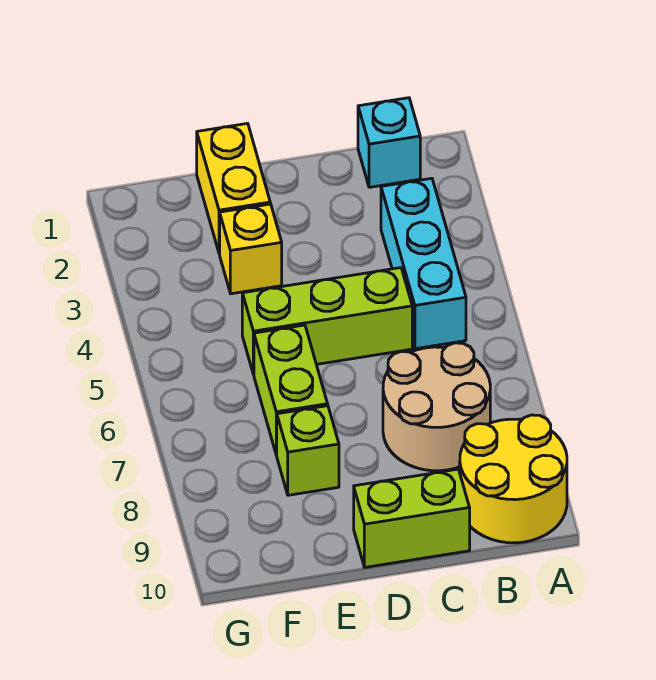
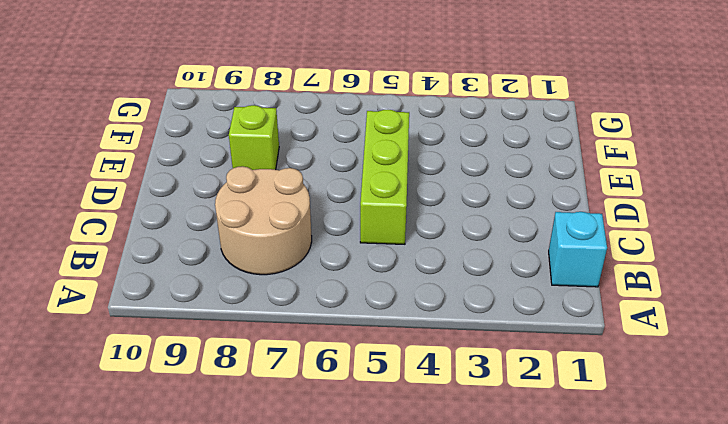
none -> yellow round brick A9:B10 level 1
none -> cyan brick B3:B5 level 1

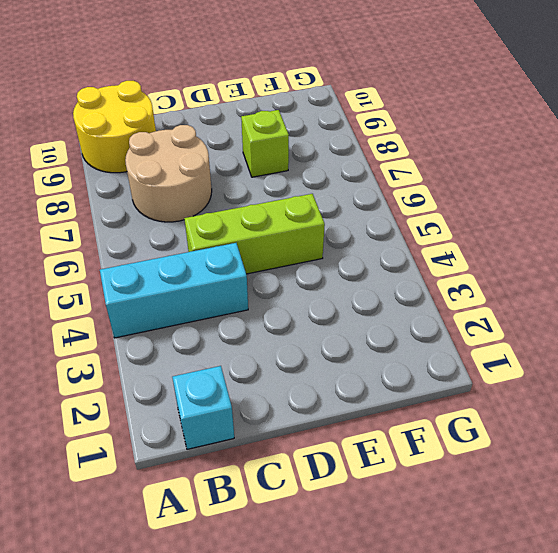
cyan brick A4:C4 level 1 -> cyan brick B3:B5 level 1
none -> lime brick C10:D10 level 1
none -> yellow brick E1:E2 level 1

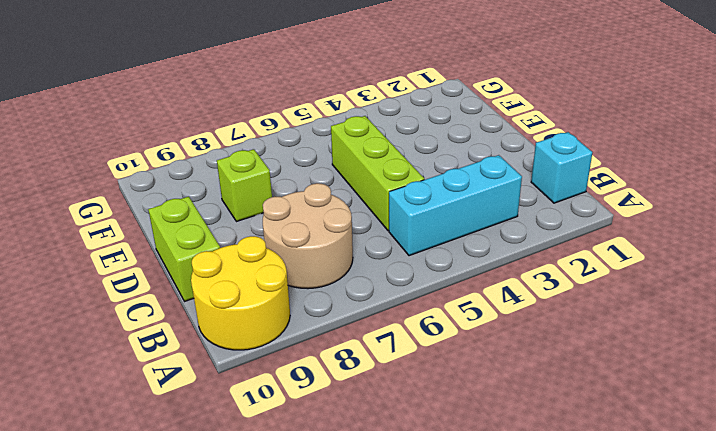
none -> yellow brick E1:E2 level 1
none -> yellow brick E3 level 1

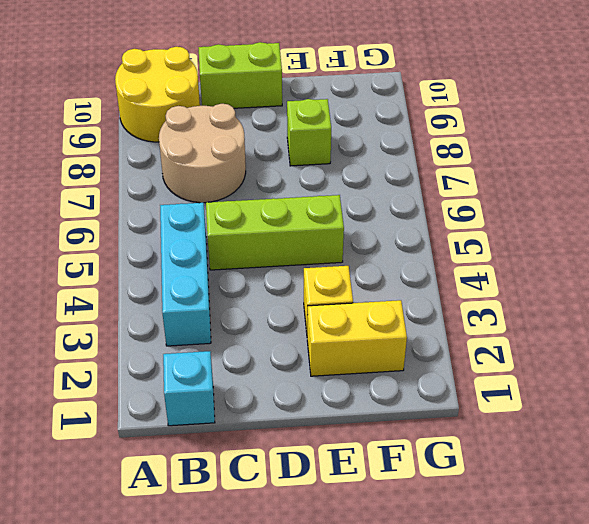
yellow brick E2:F2 level 1 -> yellow brick E1:E2 level 1
none -> lime brick E6:E7 level 1

